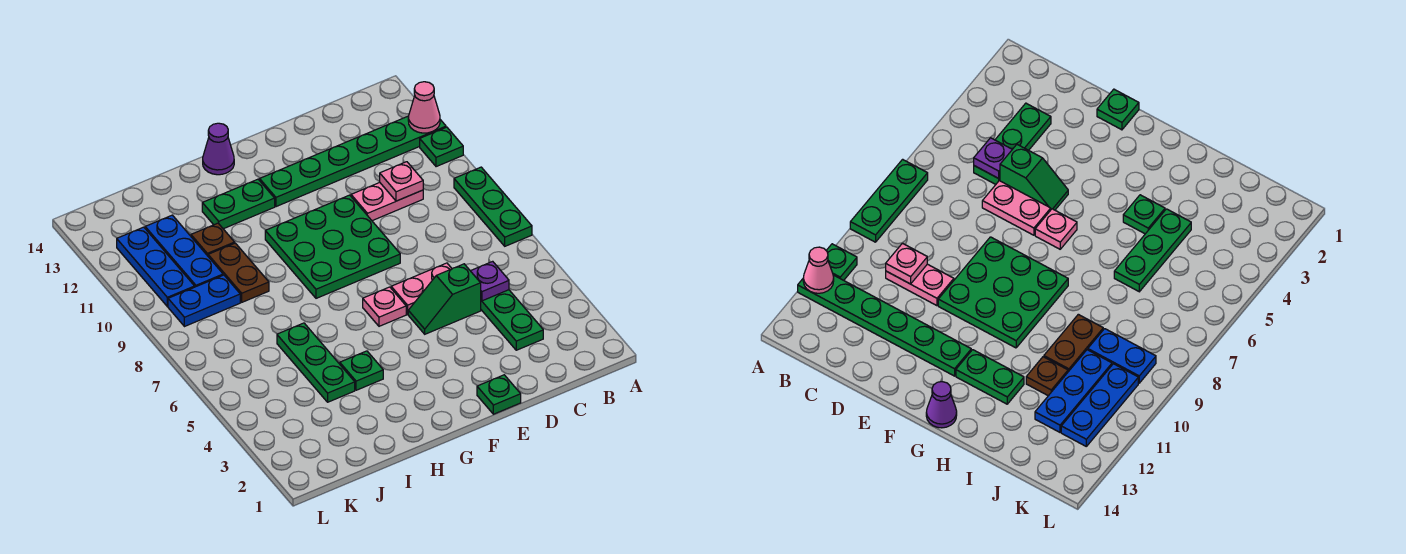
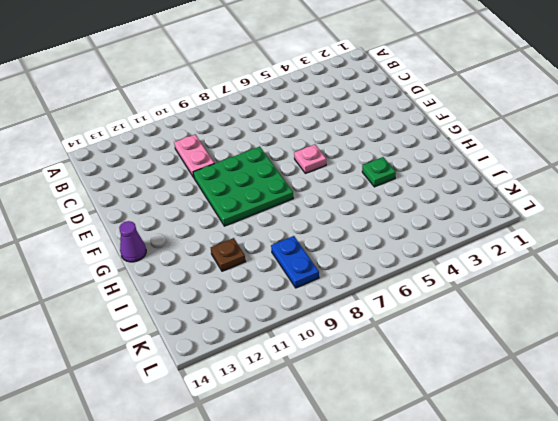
none -> green plate A7:A9 level 1
none -> green plate A11 level 1
none -> green plate A12:F12 level 1

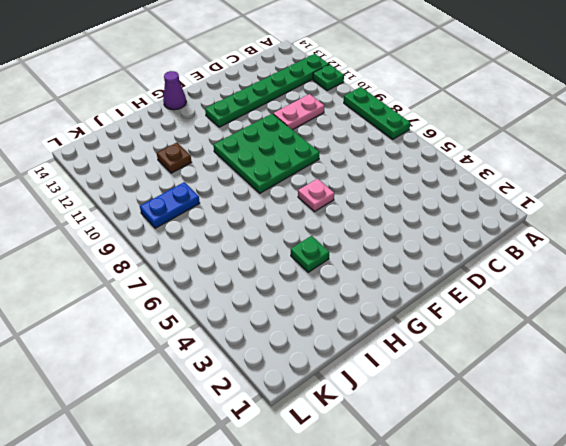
none -> green plate C3:C5 level 1
none -> green slope D5:E5 level 1 top D
none -> pink plate D6:E6 level 1

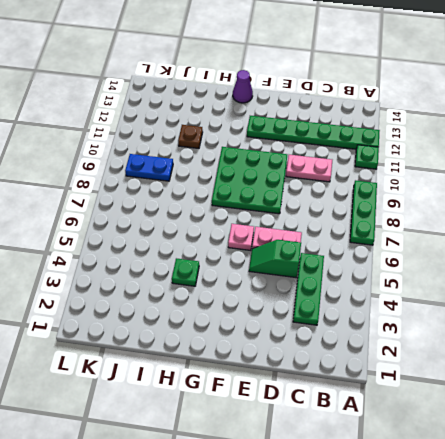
none -> green plate E1 level 1
none -> green plate G12:H12 level 1
none -> green plate I4:I6 level 1

